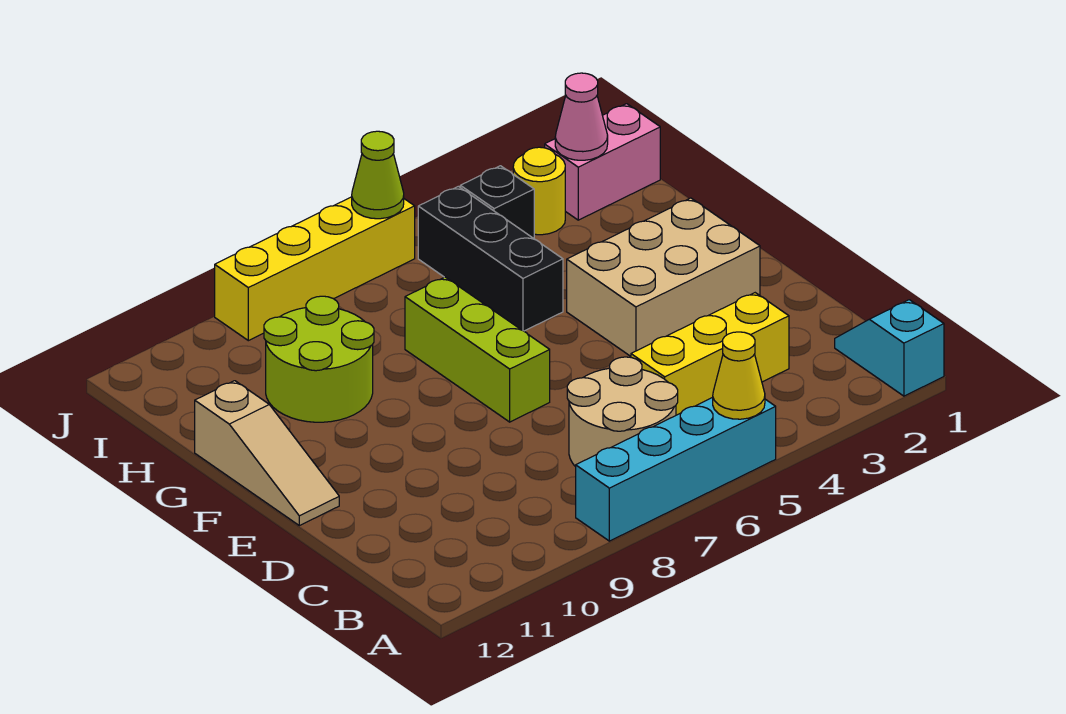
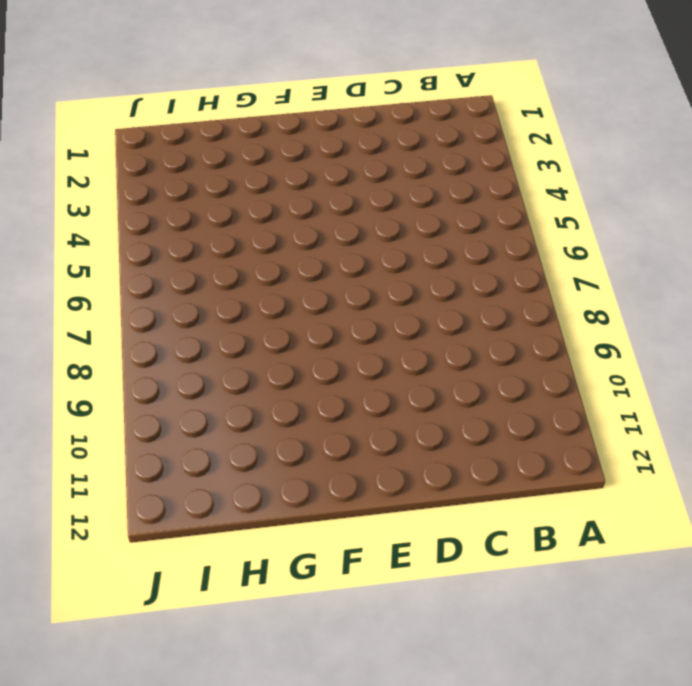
none -> cyan slope A1:B1 level 1 top A
none -> cyan brick A5:A8 level 1
none -> tan round brick B6:C7 level 1

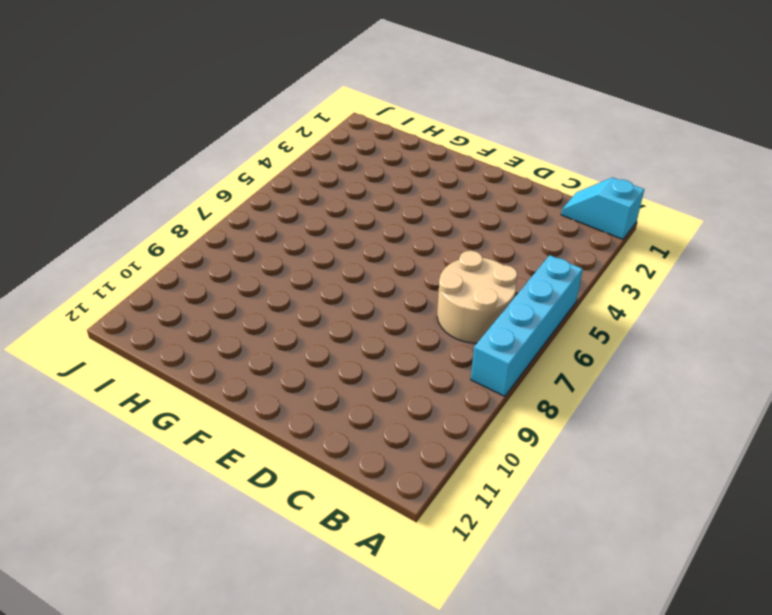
none -> yellow brick C3:C5 level 1
none -> tan brick E2:F4 level 1
none -> lime brick E7:G7 level 1

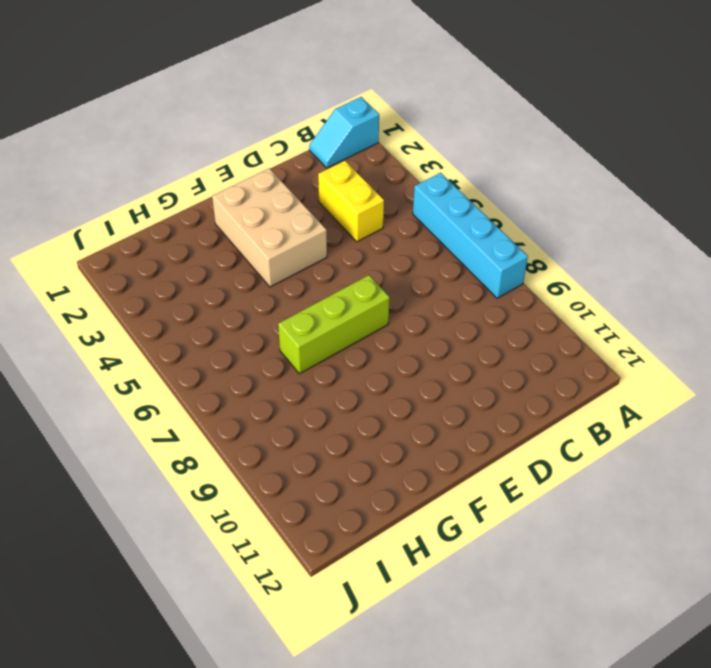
yellow brick C3:C4 level 1 -> yellow brick C3:C5 level 1
none -> tan round brick B6:C7 level 1
none -> tan slope E12:G12 level 1 top G
none -> black brick G5:I5 level 1

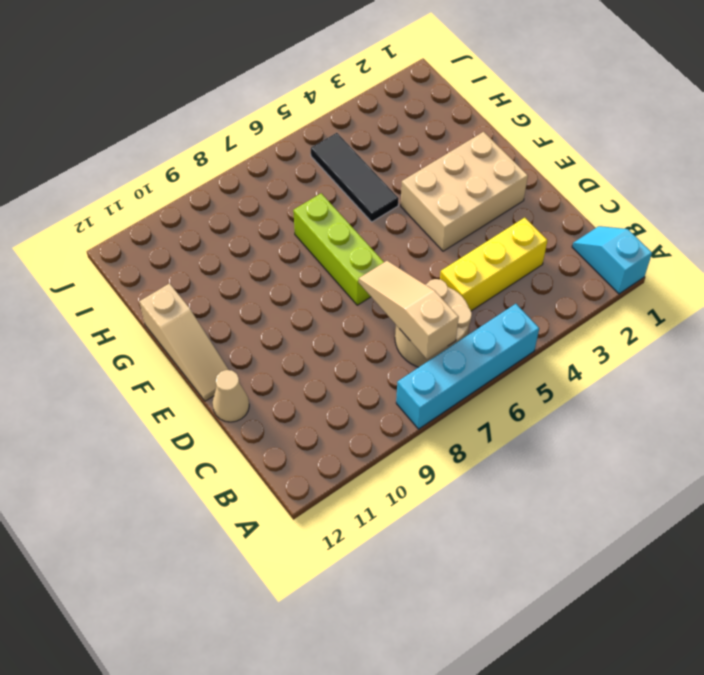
tan slope B7:D7 level 2 top B -> none
tan cone D12 level 1 -> none
black tile G5:I5 level 1 -> black brick G5:I5 level 1
none -> lime round brick G9:H10 level 1
none -> pink brick I1:I2 level 1
none -> yellow round brick I3 level 1

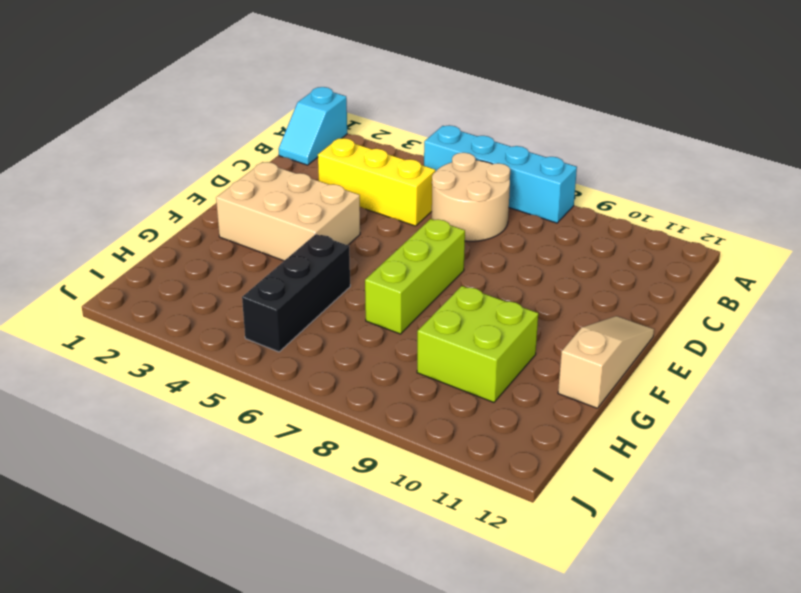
lime brick G9:H10 level 1 -> lime round brick G9:H10 level 1
none -> pink brick I1:I2 level 1
none -> yellow round brick I3 level 1
none -> black brick I4 level 1

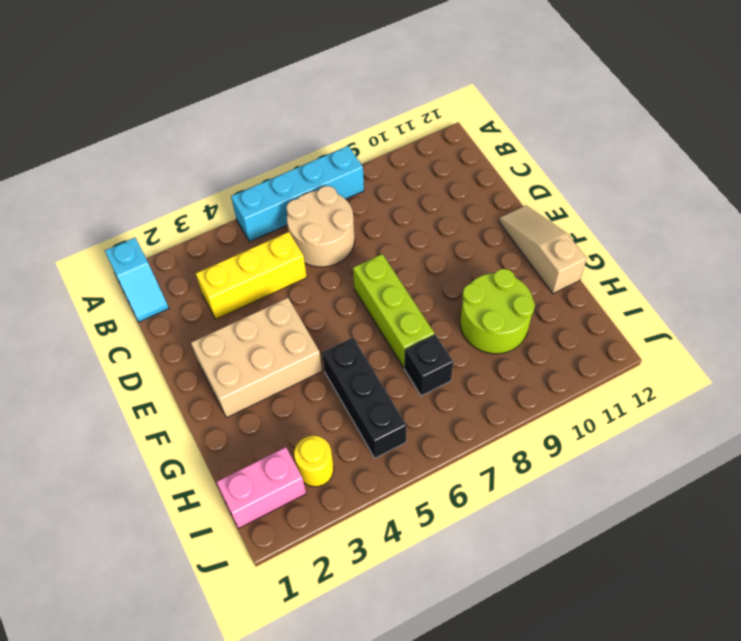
black brick H7 level 1 -> black brick I4 level 1
none -> yellow brick J6:J9 level 1
none -> yellow cone A5 level 2
none -> pink cone I2 level 2

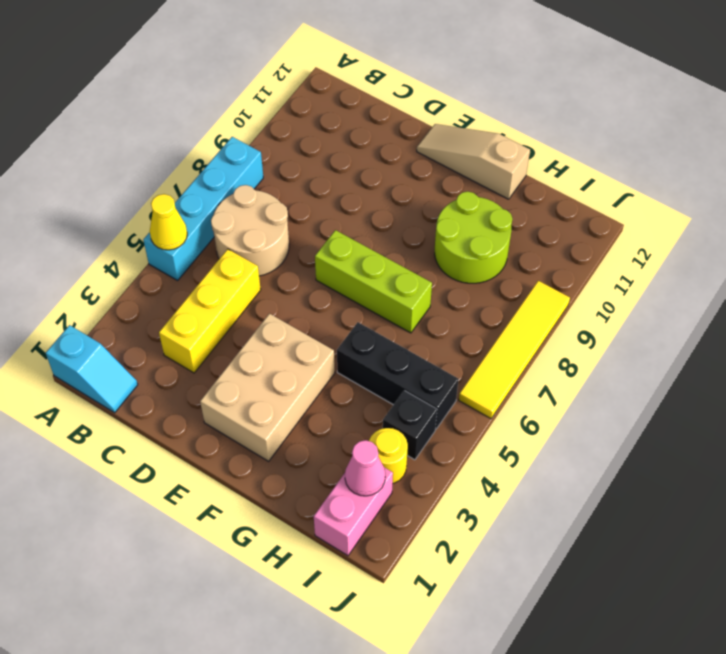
yellow tile J6:J9 level 1 -> yellow brick J6:J9 level 1
none -> lime cone J6 level 2

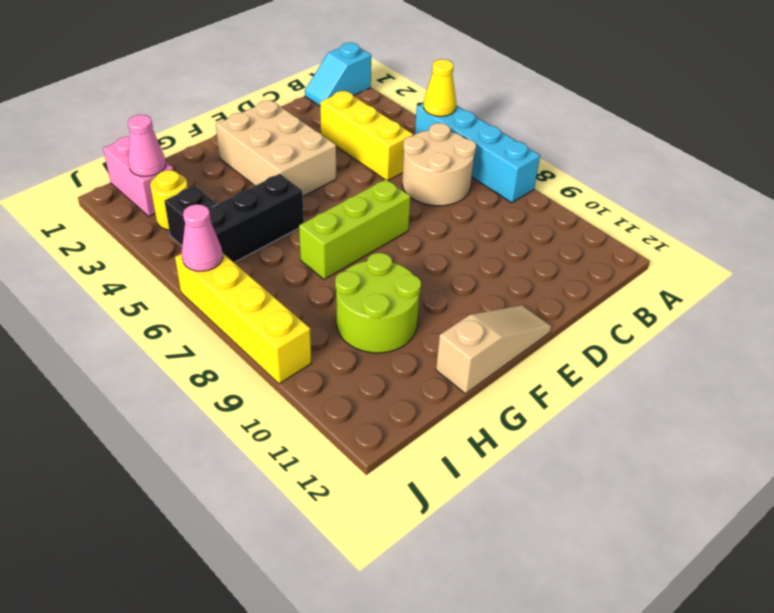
pink cone J6 level 2 -> lime cone J6 level 2

